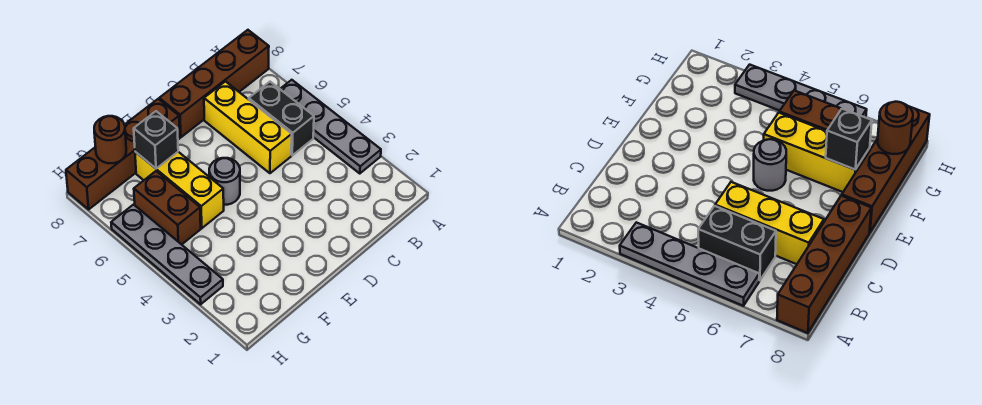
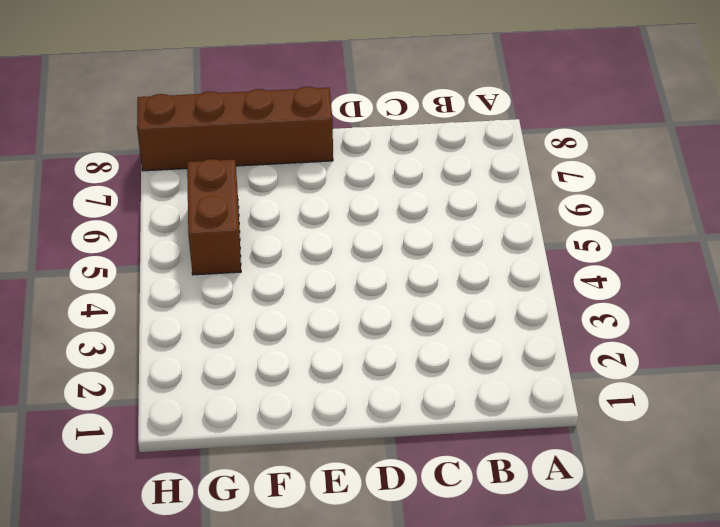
none -> grey plate A3:A6 level 1
none -> brown brick A8:D8 level 1

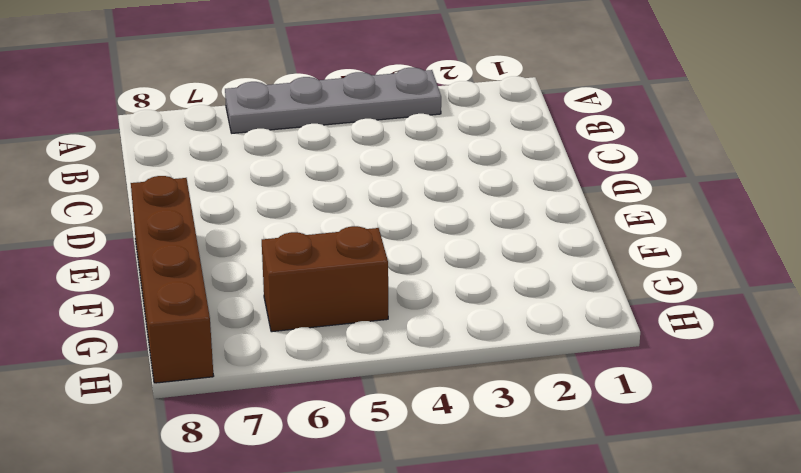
none -> brown brick A8:D8 level 1
none -> black brick B5:B6 level 1

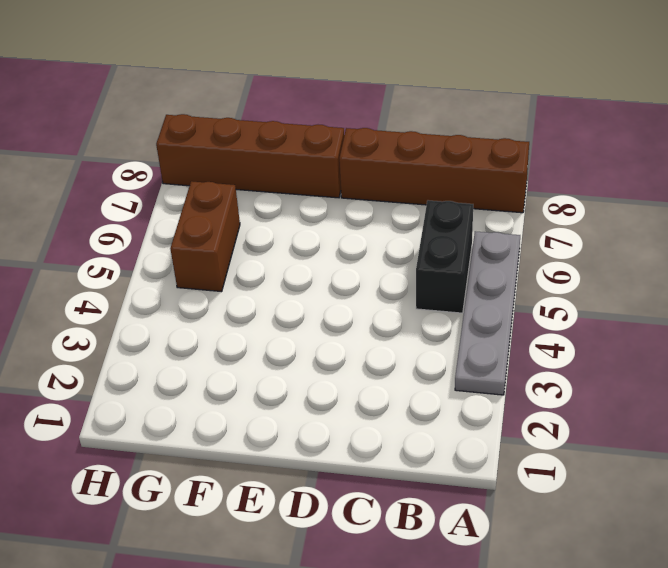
none -> yellow brick C5:C7 level 1
none -> grey round brick E5 level 1

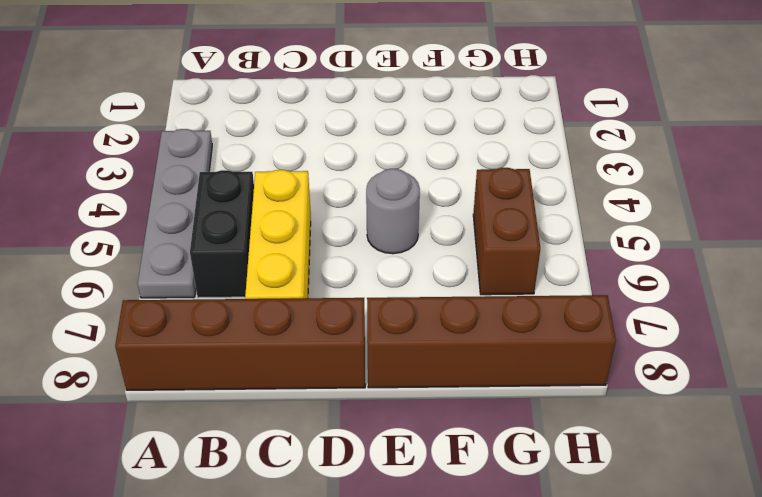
none -> yellow brick F5:F7 level 1
none -> grey plate H3:H6 level 1

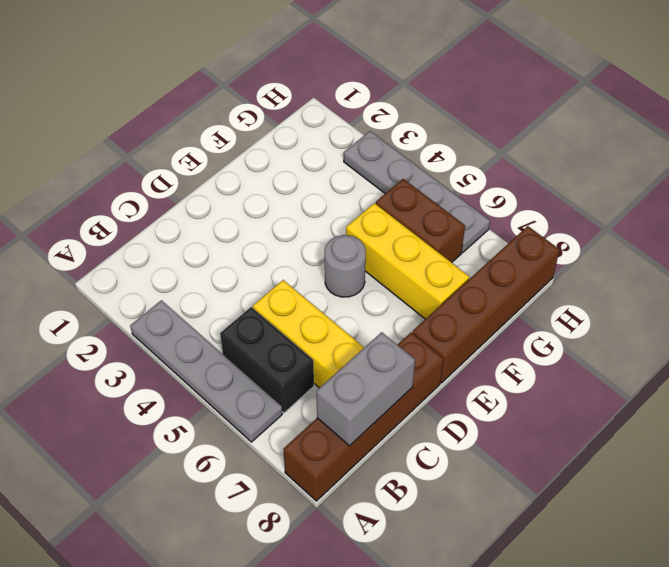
grey brick B8:C8 level 2 -> none
none -> black brick F7 level 2
none -> brown round brick G8 level 2

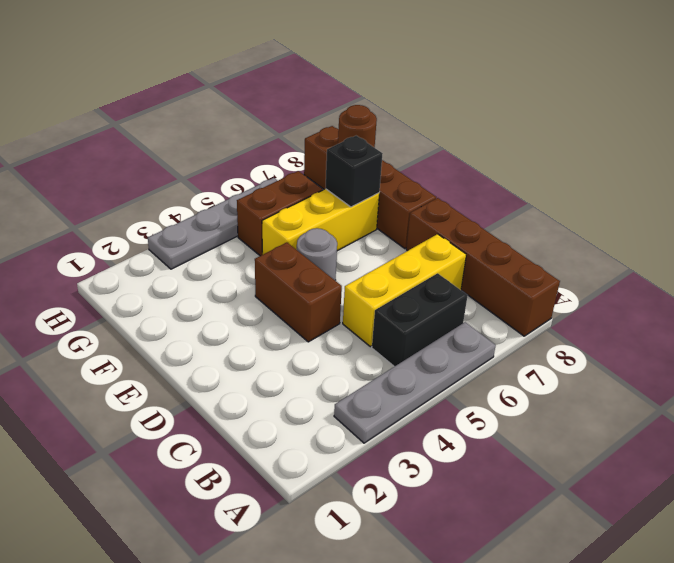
brown brick D4:E4 level 1 -> none

